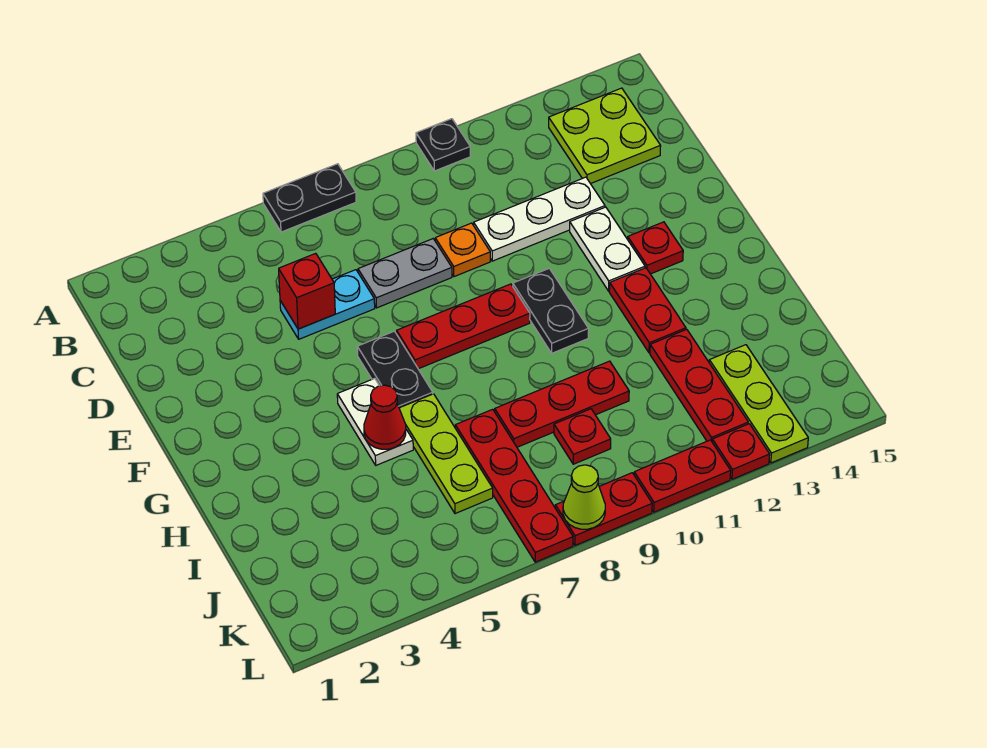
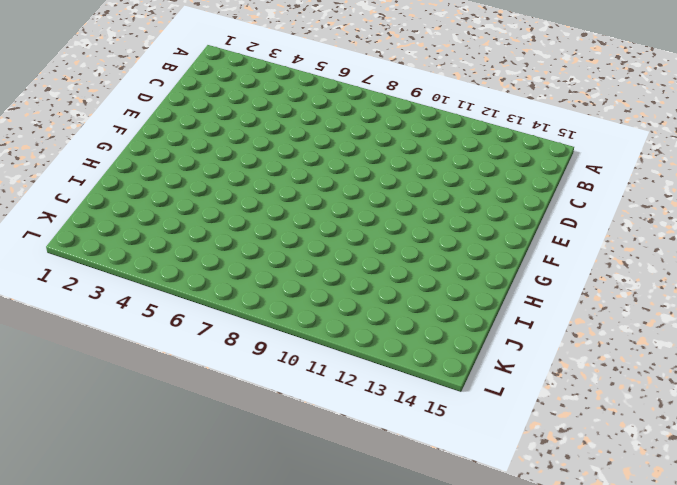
none -> black plate A6:A7 level 1
none -> black plate A10 level 1
none -> lime plate B13:C14 level 1

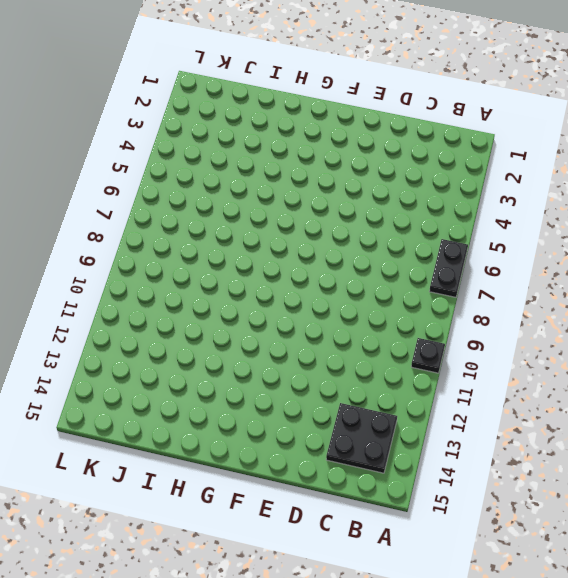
black plate B13:C14 level 1 -> lime plate B13:C14 level 1
none -> cyan plate D5:D6 level 1
none -> grey plate D7:D8 level 1
none -> orange plate D9 level 1

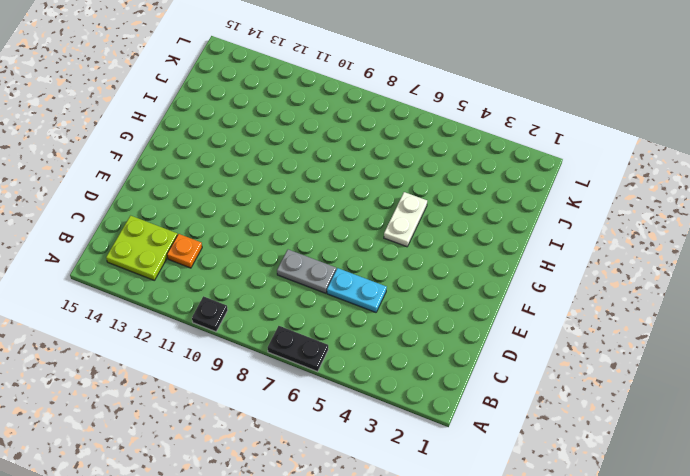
orange plate C12 level 1 -> orange plate D9 level 1
none -> white plate D10:D12 level 1
none -> white plate E12:F12 level 1
none -> black plate F6:G6 level 1

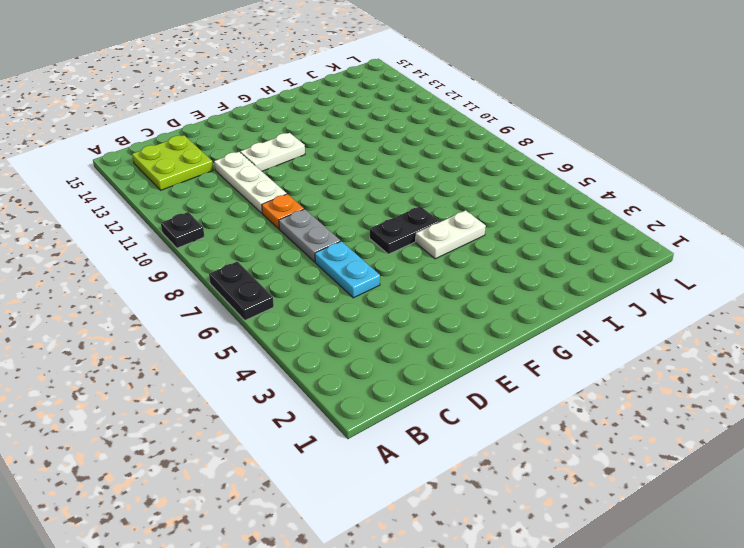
none -> red plate F7:F9 level 1
none -> black plate F10:G10 level 1
none -> red plate F13 level 1

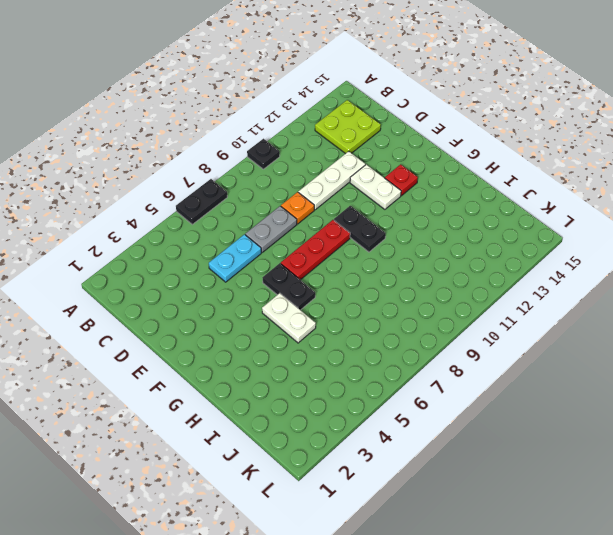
none -> red plate G12:H12 level 1
none -> lime plate H6:J6 level 1
none -> red plate I7:L7 level 1

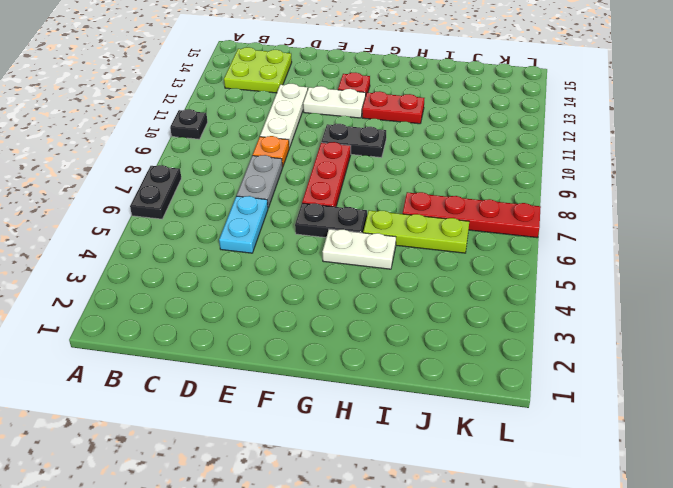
none -> red plate I8:I10 level 1
none -> red plate I12:K12 level 1
none -> red plate J9 level 1

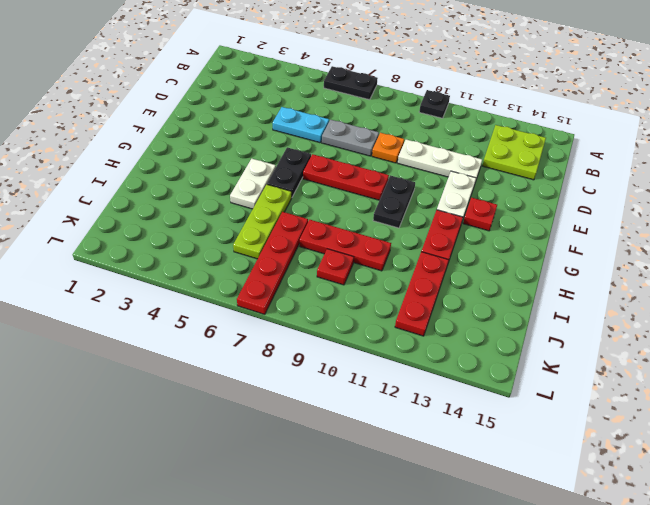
none -> lime plate J13:L13 level 1
none -> red plate L8:L9 level 1
none -> red plate L10:L11 level 1

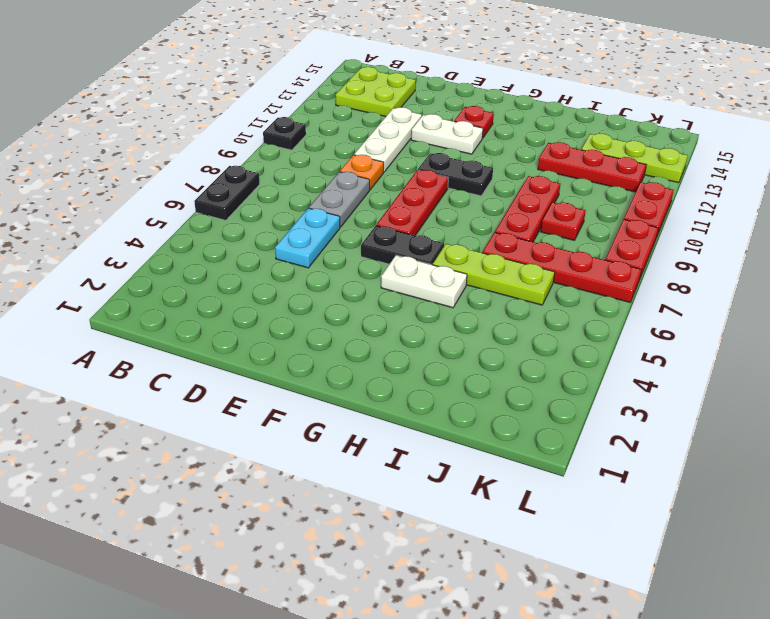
none -> red plate G12:H12 level 1
none -> red plate L12 level 1
none -> red brick D5 level 2

